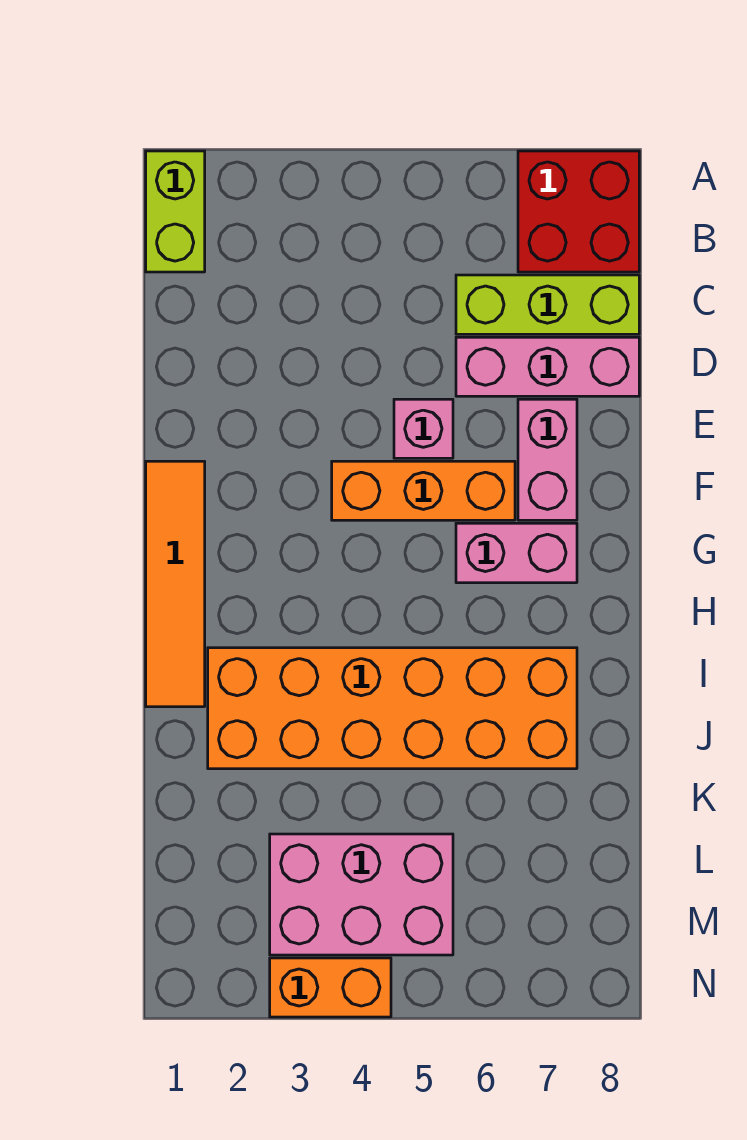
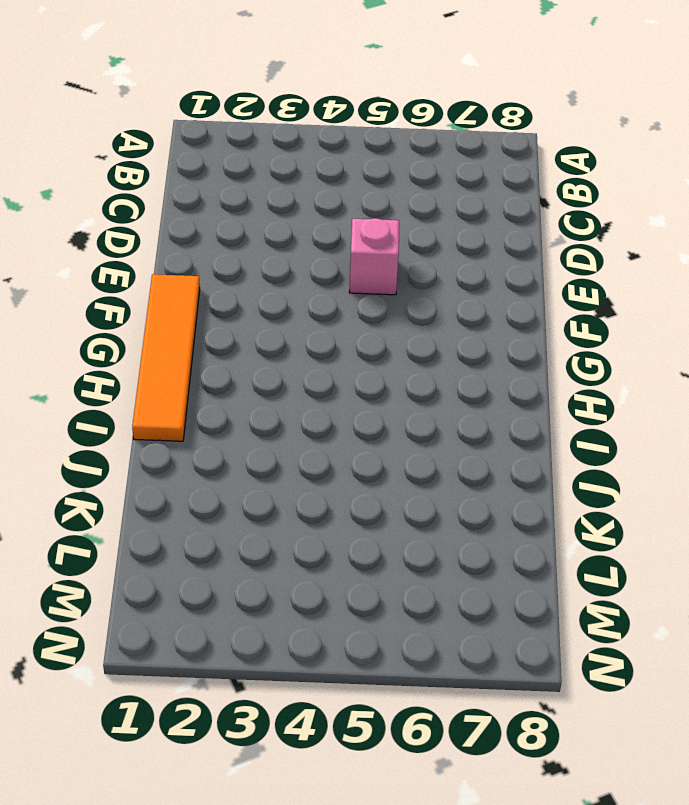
none -> lime brick A1:B1 level 1
none -> red brick A7:B8 level 1
none -> lime brick C6:C8 level 1

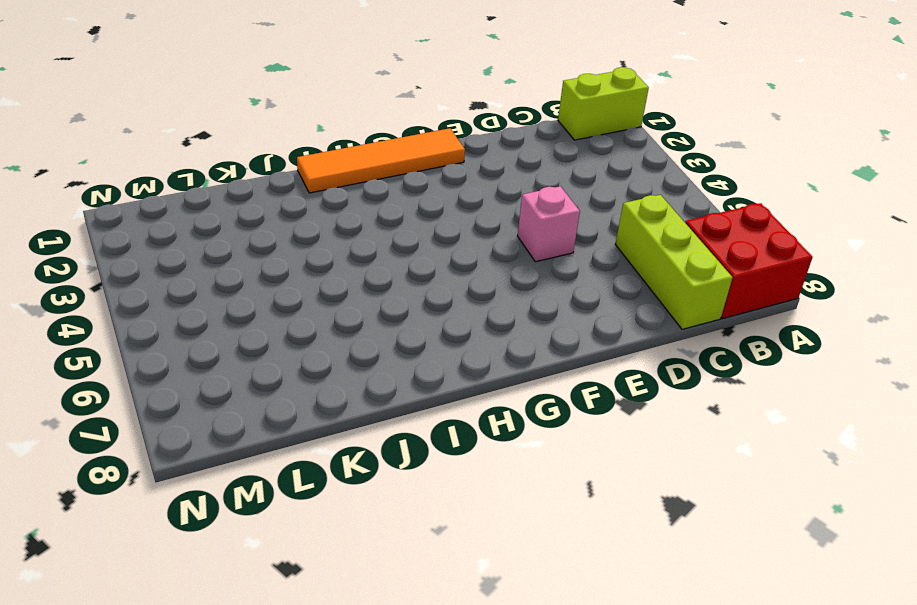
none -> pink brick D6:D8 level 1
none -> pink brick E7:F7 level 1
none -> orange brick F4:F6 level 1

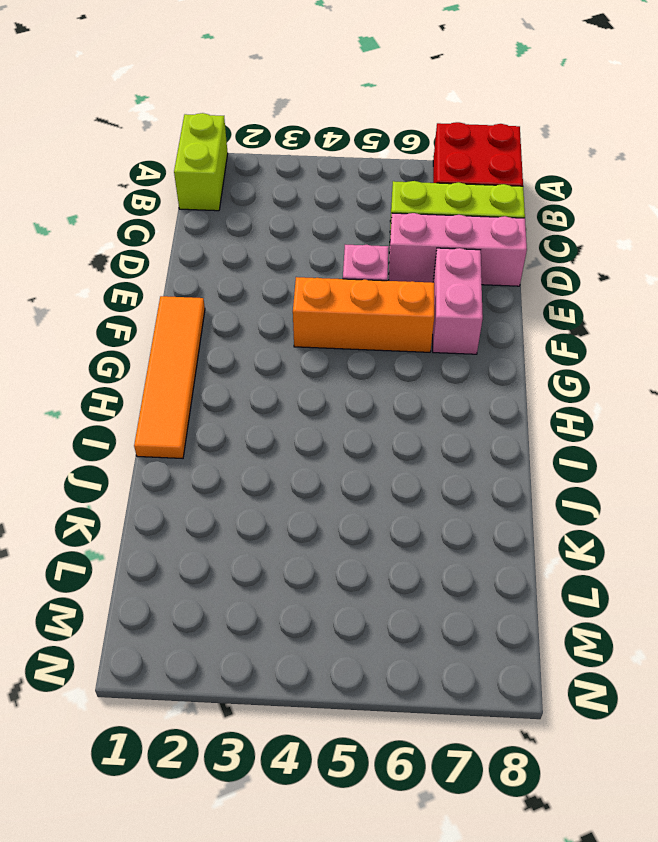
none -> pink brick G6:G7 level 1
none -> orange brick I2:J7 level 1
none -> pink brick L3:M5 level 1

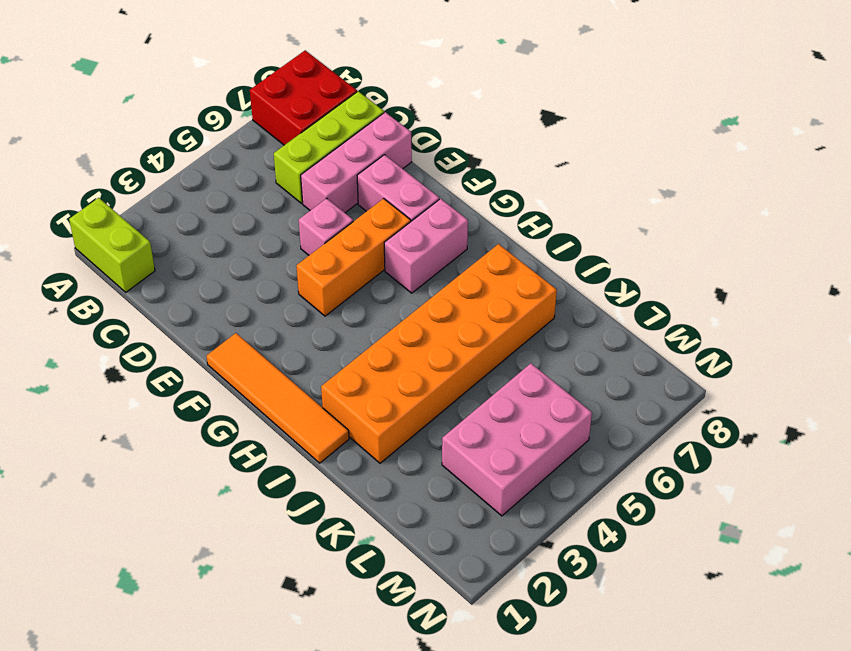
none -> orange brick N3:N4 level 1

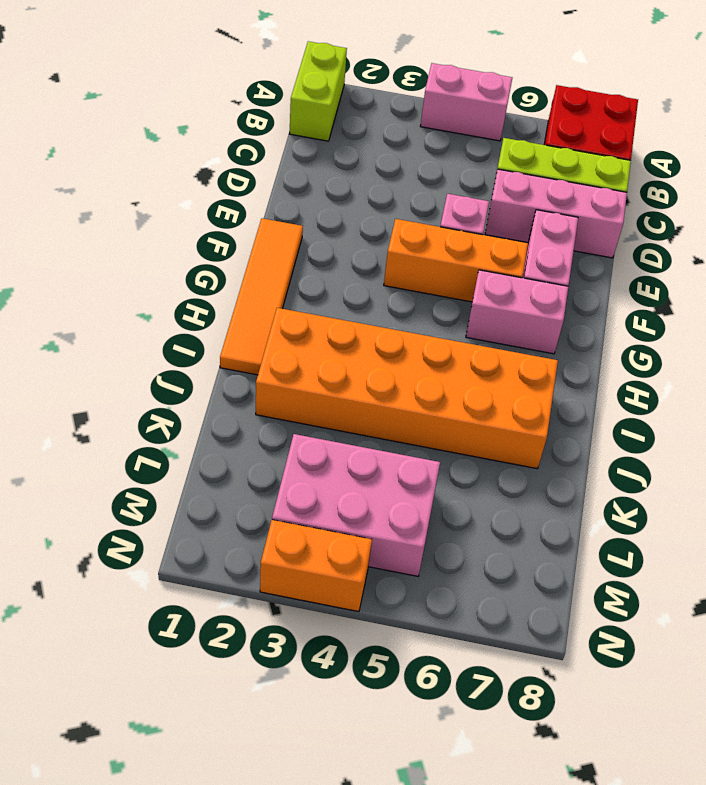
pink brick A4:A5 level 1 -> none

